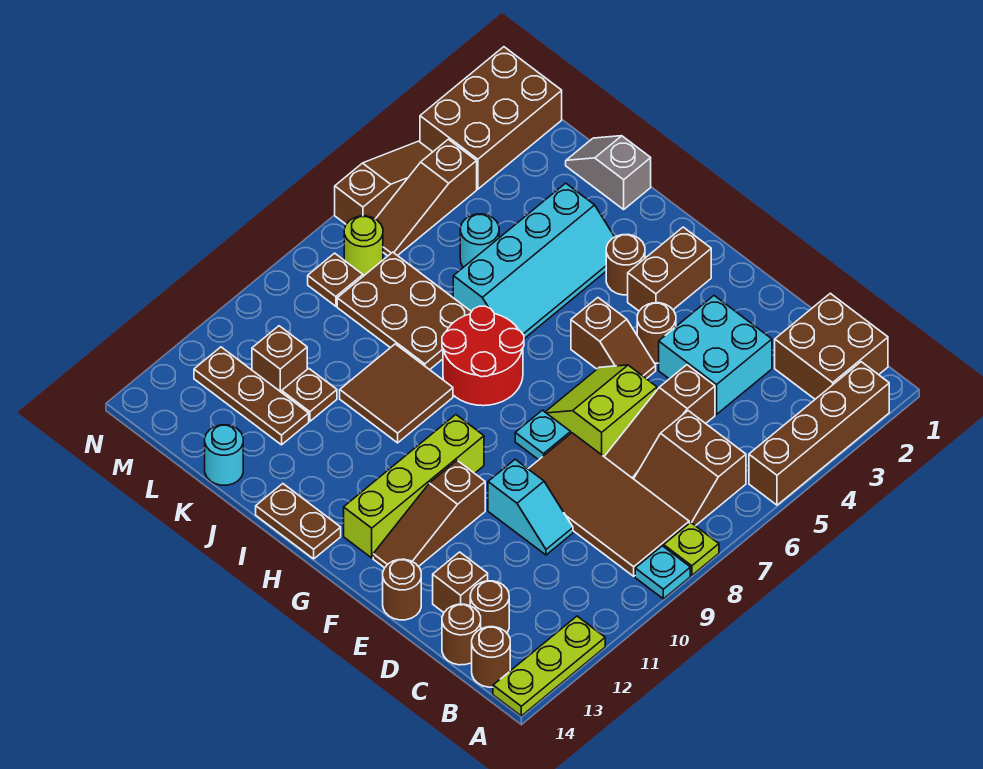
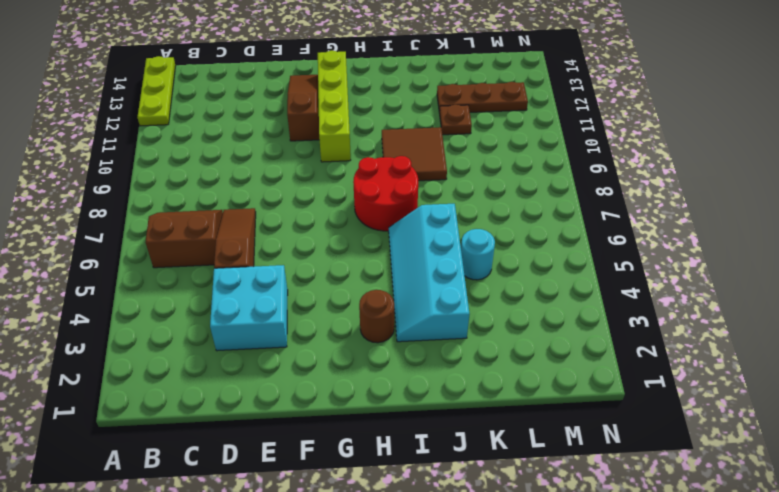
none -> brown brick A2:A5 level 1
none -> lime plate A8 level 1
none -> cyan plate A9 level 1
none -> brown brick B1:C2 level 1

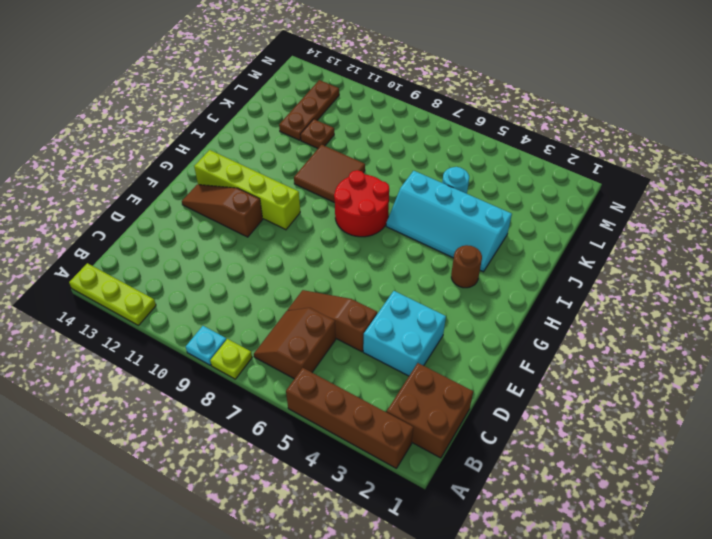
none -> brown tile B8:E9 level 1
none -> brown round brick B14 level 1
none -> brown round brick C13 level 1
none -> brown round brick C14 level 1

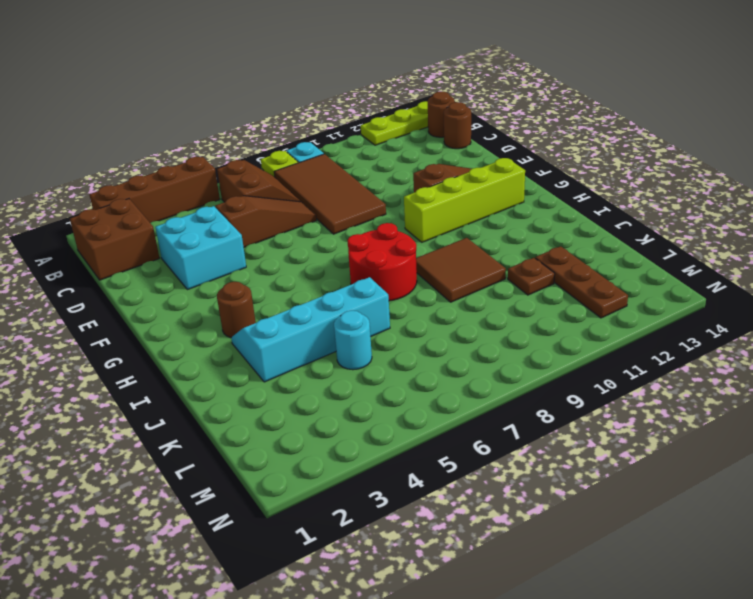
none -> brown round brick C13 level 1
none -> cyan slope D10:E10 level 1 top E
none -> brown brick D13 level 1
none -> lime slope E6:F7 level 1 top E

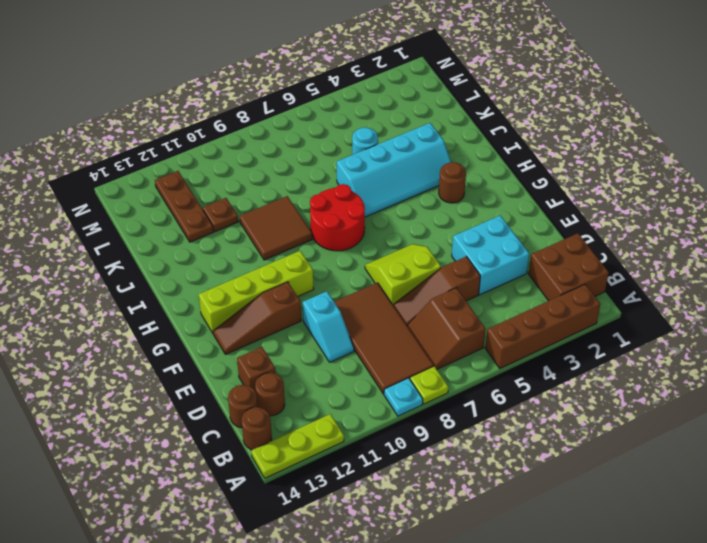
none -> brown round brick E14 level 1
none -> brown round brick F4 level 1
none -> brown slope F5:G5 level 1 top G
none -> cyan plate F8 level 1

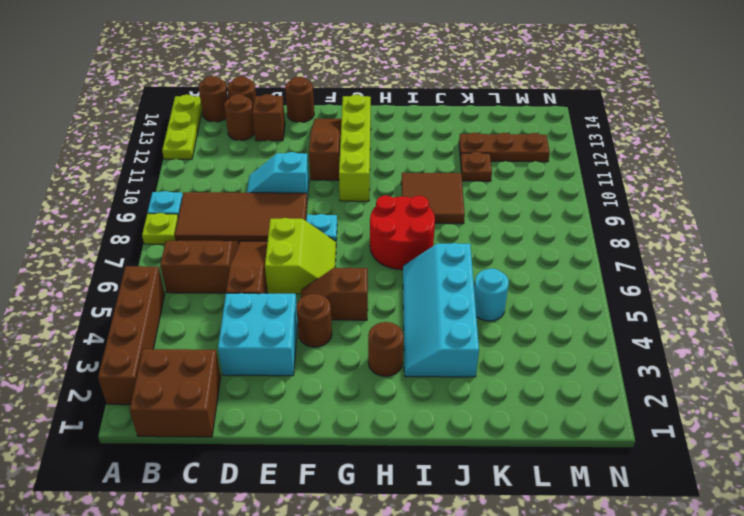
none -> brown brick G2:G3 level 1
none -> brown plate H14:I14 level 1
none -> grey slope J1:K1 level 1 top J
none -> brown plate J7:L8 level 1

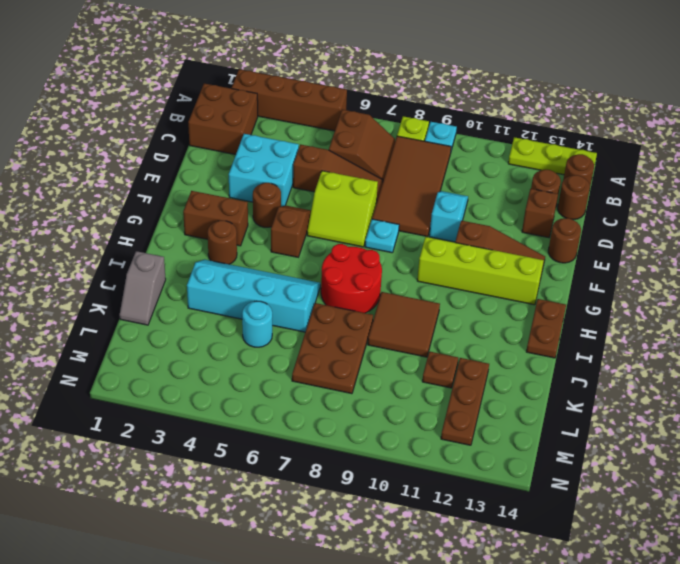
none -> cyan round brick K14 level 1
none -> brown brick L11 level 1
none -> brown brick M1:N3 level 1
none -> brown slope M4:M6 level 1 top 4

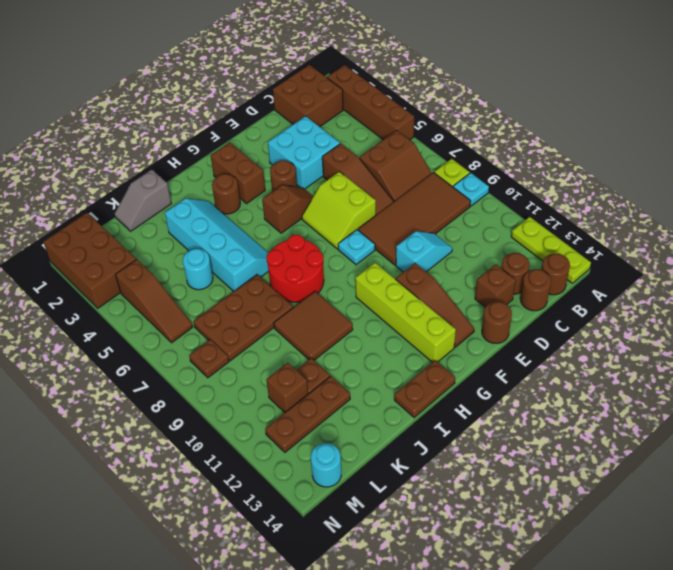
cyan round brick M14 level 1 -> cyan round brick K14 level 1
none -> lime round brick M7 level 1
none -> brown slope N4:N6 level 1 top 6

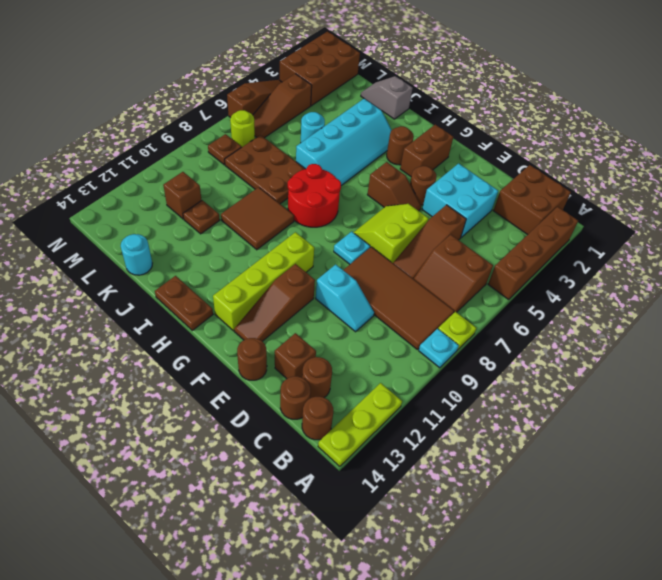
none -> brown plate K12:M12 level 1

